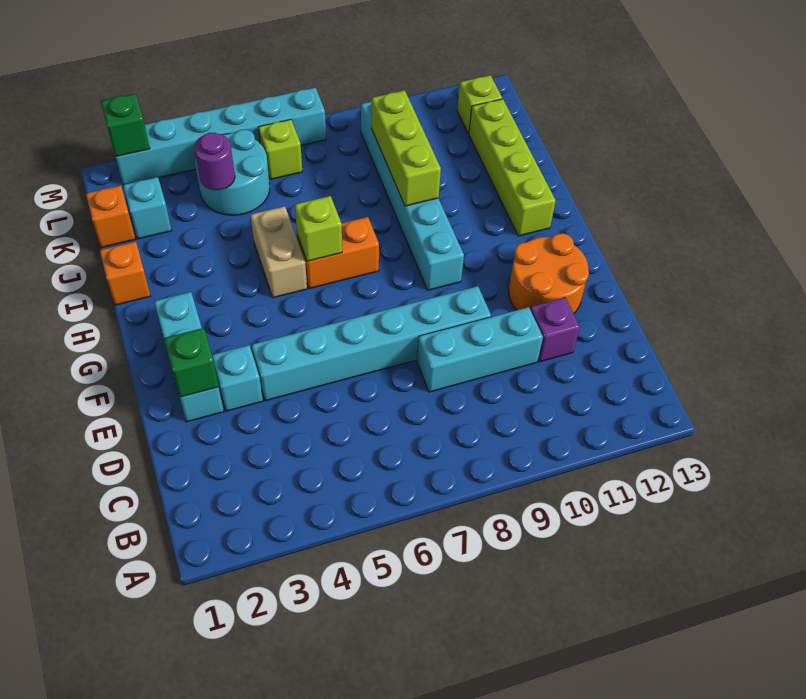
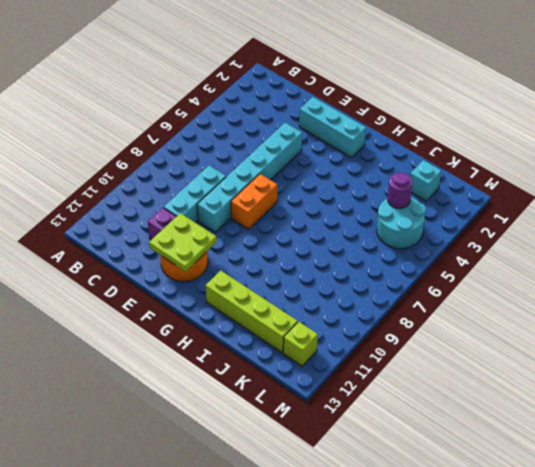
lime plate E11:F12 level 2 -> none
orange brick F7:F8 level 1 -> orange brick H6:H7 level 1
none -> cyan brick E3 level 1
none -> cyan brick G9:L9 level 1
none -> tan brick H5:I5 level 1

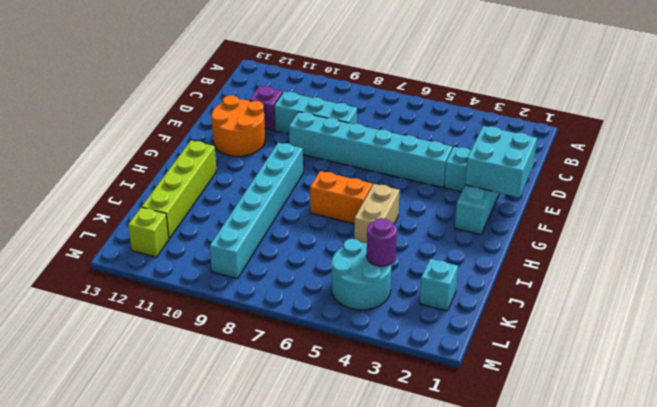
cyan brick E1:F2 level 2 -> green brick E2 level 2
none -> orange brick I1 level 1
none -> orange brick K1 level 1
none -> lime brick L6 level 1

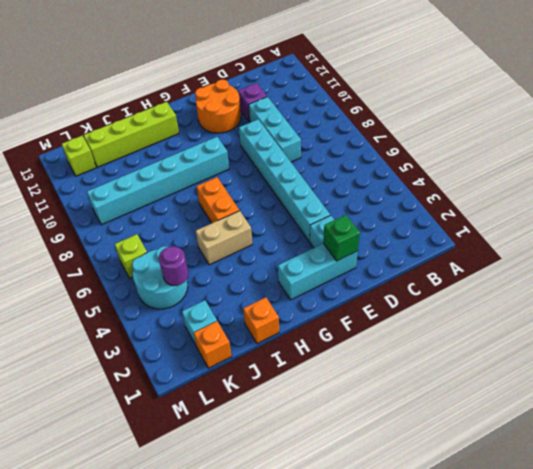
none -> cyan brick M2:M7 level 1
none -> lime brick H6 level 2
none -> lime brick I9:K9 level 2

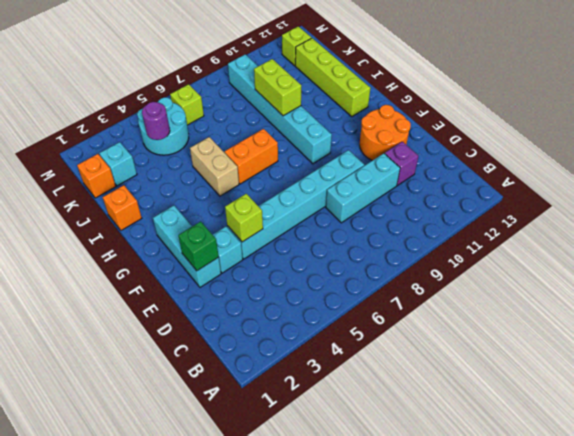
lime brick E4 level 2 -> lime brick H6 level 2
lime brick I9:J9 level 2 -> lime brick I9:K9 level 2
none -> cyan brick M2:M7 level 1
none -> green brick M2 level 2

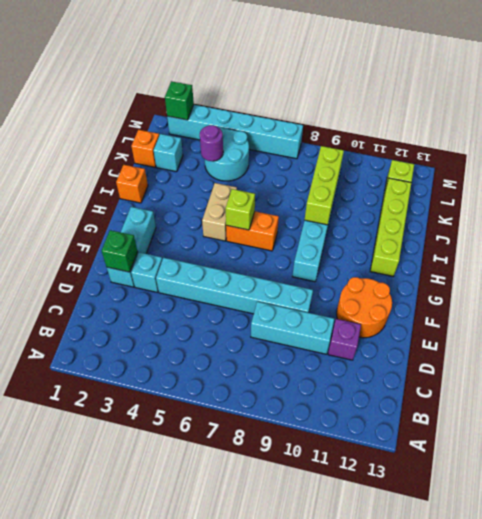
none -> lime brick L6 level 1

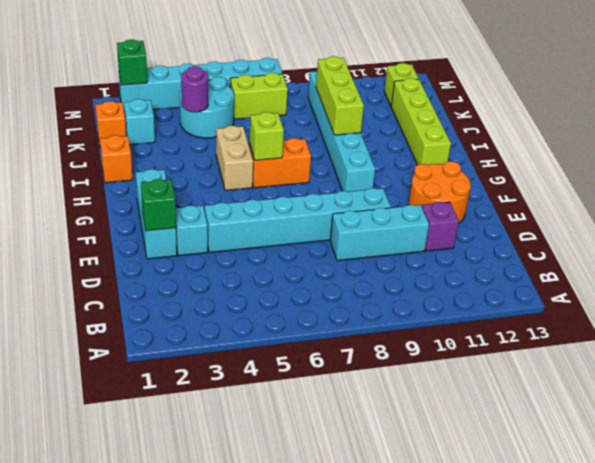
lime brick L6:L7 level 1 -> lime brick L6 level 1

